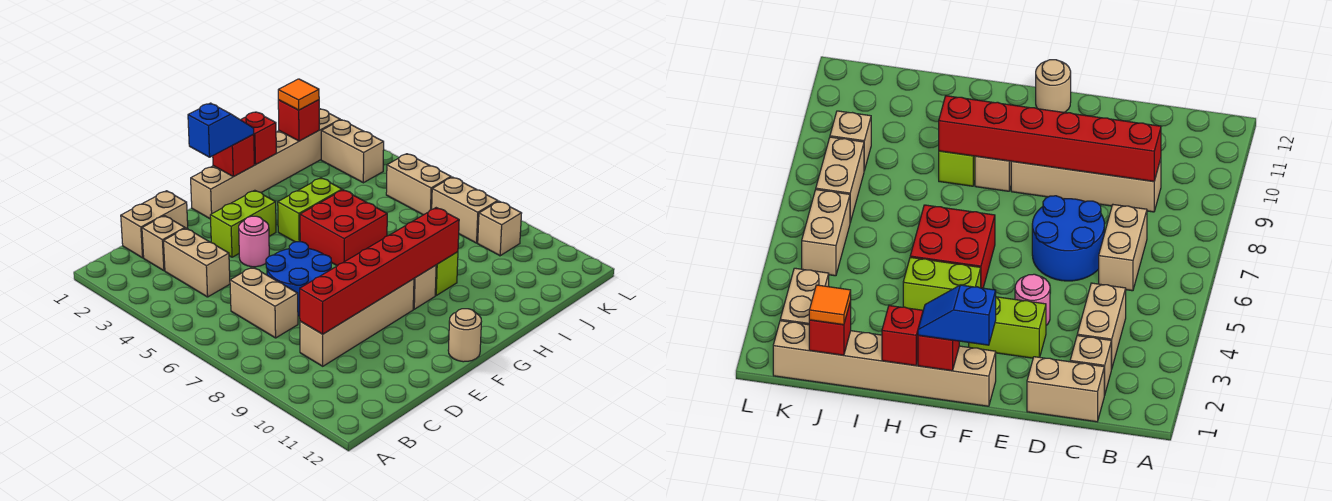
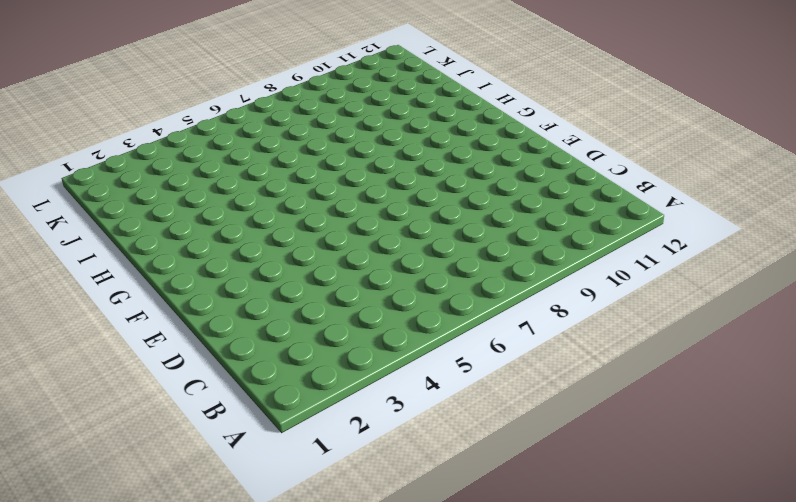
none -> tan brick C1:D1 level 1
none -> tan brick C2 level 1
none -> tan brick C3:C4 level 1

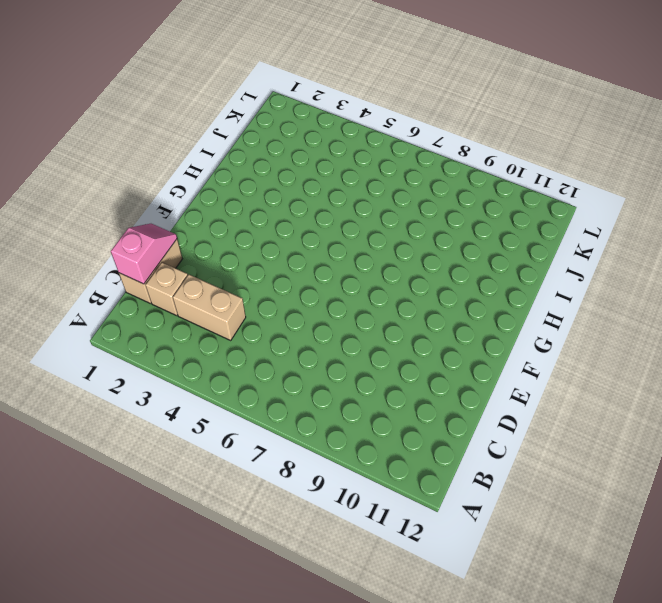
pink slope C1:D1 level 2 top C -> none
none -> tan brick C6:C7 level 1
none -> tan brick C9:F9 level 1
none -> blue round brick D6:E7 level 1

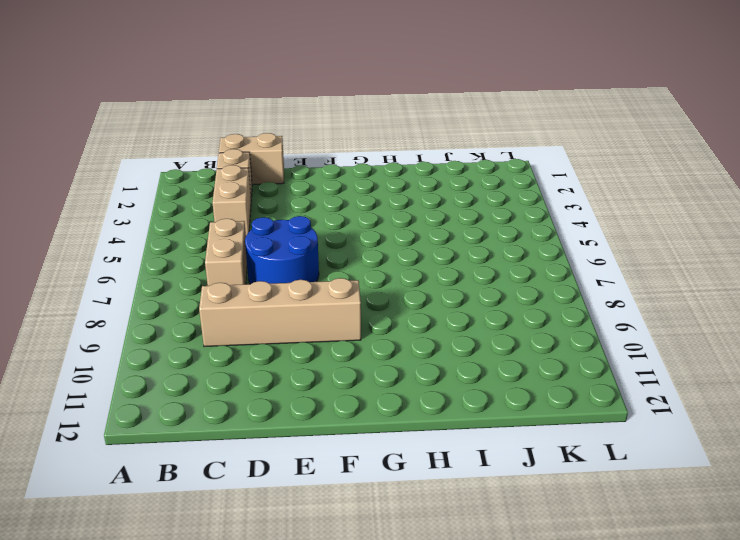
none -> lime brick E3:F3 level 1
none -> pink round brick E4 level 1
none -> tan brick F1:K1 level 1

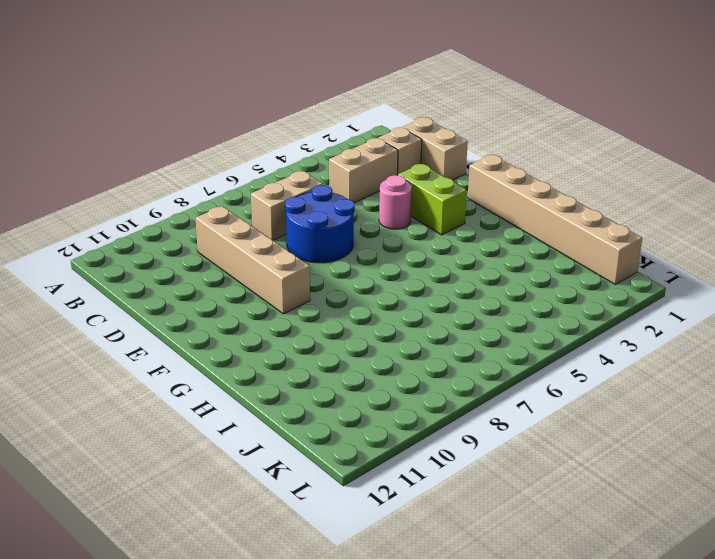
none -> tan round brick F12 level 1
none -> lime brick G4:H4 level 1
none -> red brick G5:H6 level 1

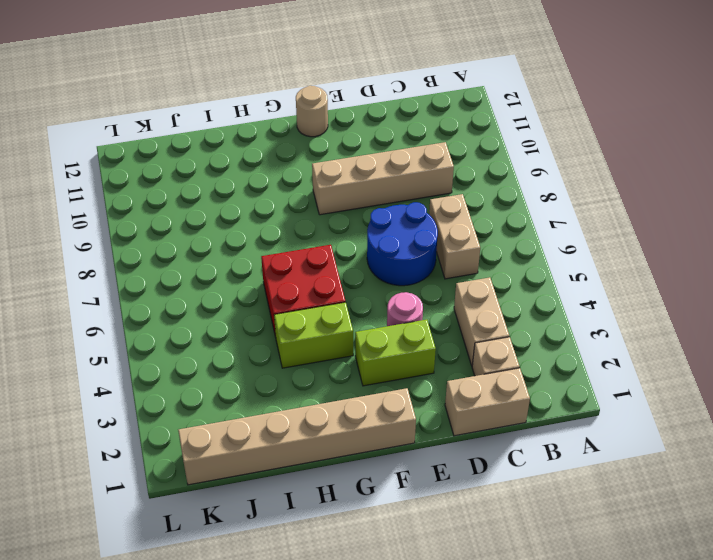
none -> tan brick G9 level 1
none -> lime brick H9 level 1
none -> tan brick K2:K3 level 1

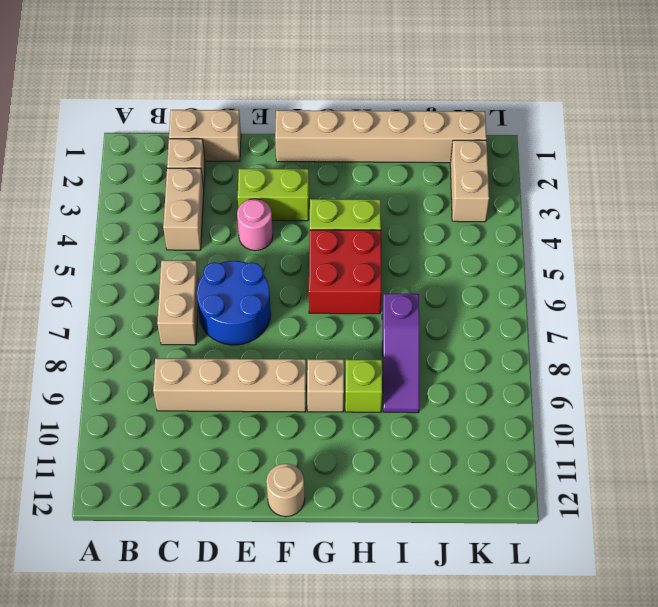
purple slope I7:I9 level 1 top 7 -> none
none -> tan brick K5:K6 level 1
none -> tan brick K7:K8 level 1
none -> tan brick K9 level 1

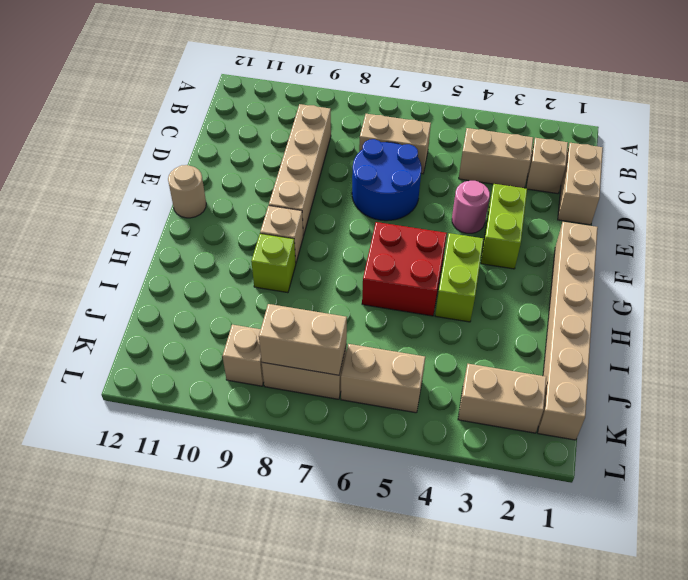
tan brick K7:K8 level 2 -> none
none -> red brick C9:H9 level 2
none -> red brick G1 level 2
none -> red brick H1 level 2

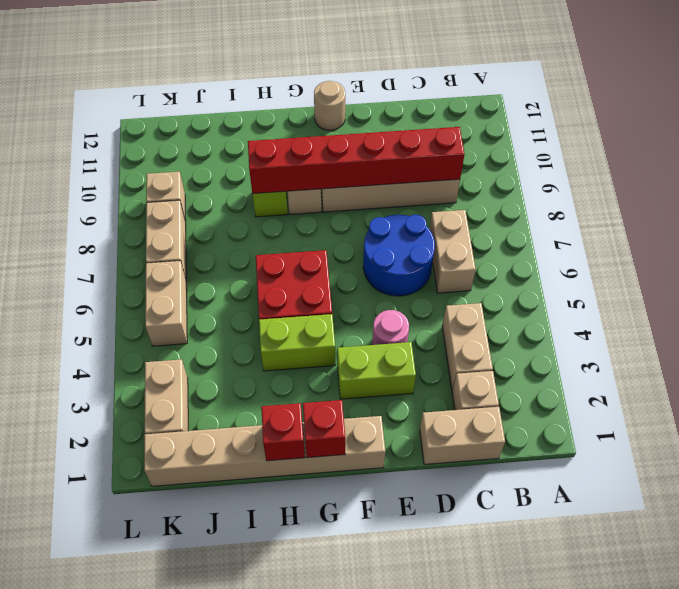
none -> red brick J1 level 2
none -> blue slope F1:G1 level 3 top F
none -> orange tile J1 level 3

